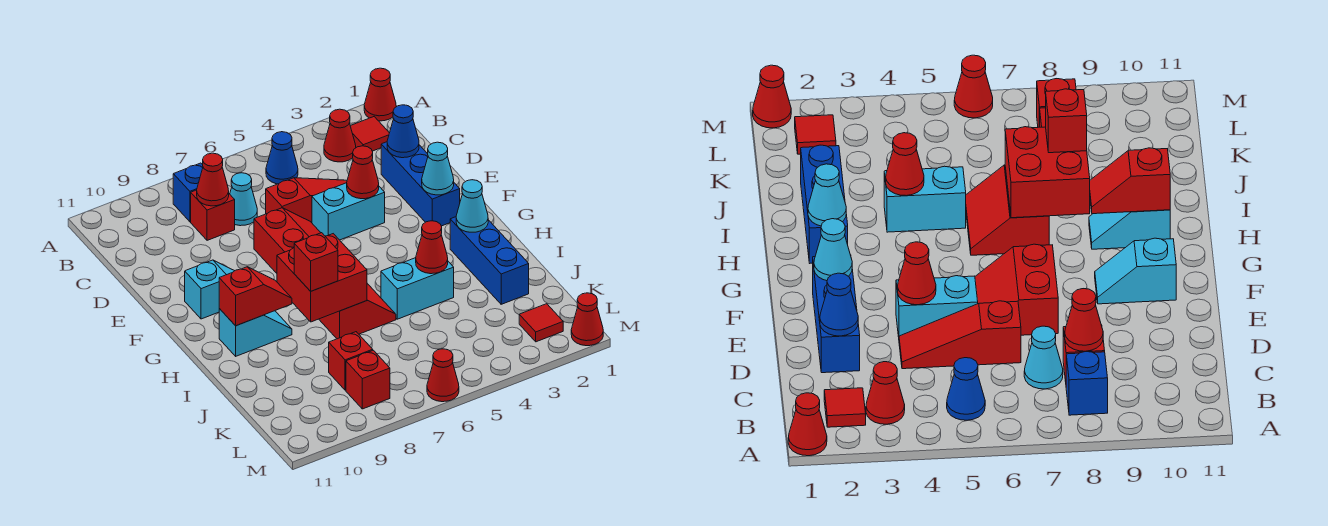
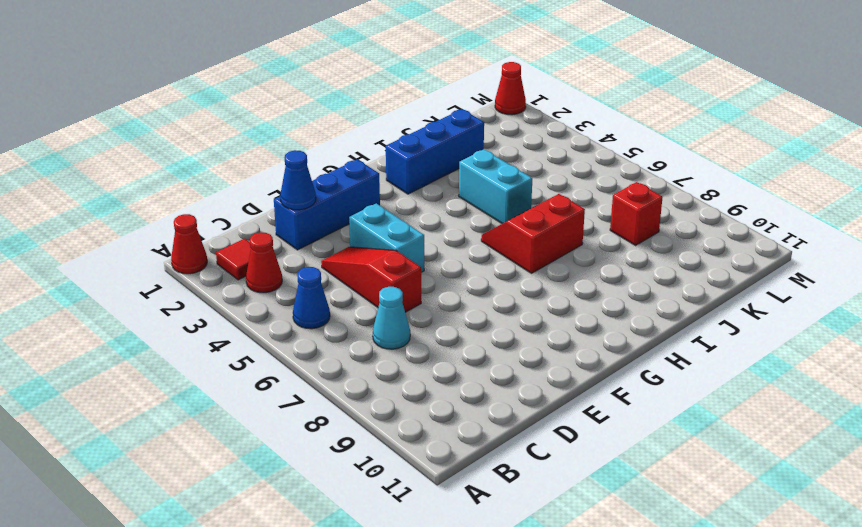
none -> blue brick B8 level 1
none -> red brick C8 level 1
none -> red slope E6:F7 level 1 top 7
none -> cyan slope F9:F10 level 1 top 10

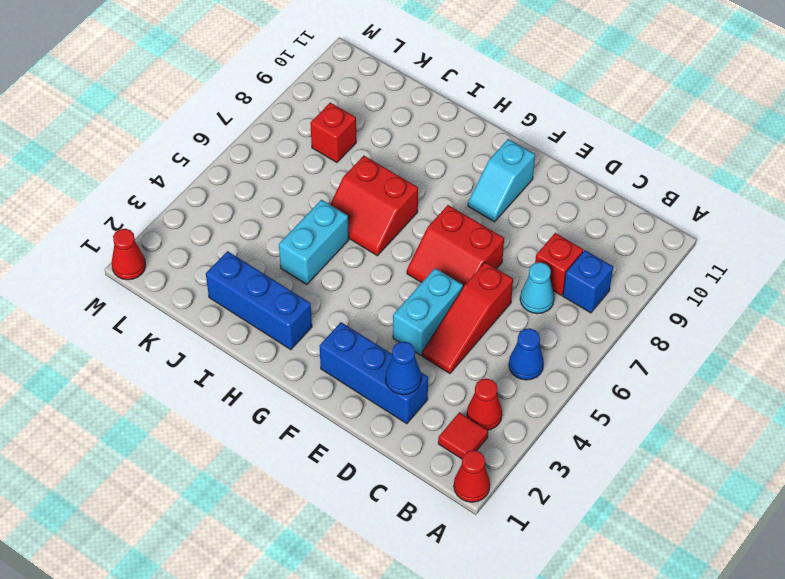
none -> cyan slope H9:H10 level 1 top 10
none -> red tile L2 level 1
none -> red brick L8 level 1
none -> red cone M6 level 1

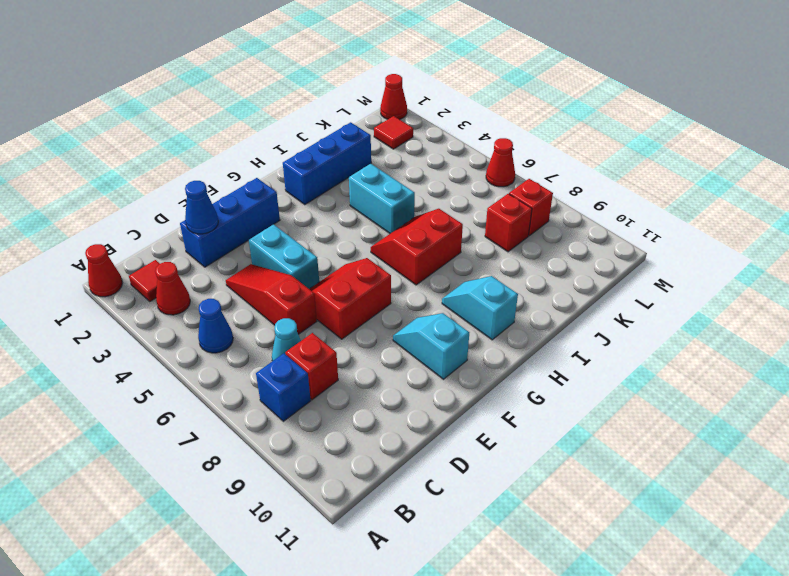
none -> red cone C8 level 2
none -> red cone E4 level 2
none -> cyan cone F2 level 2
none -> cyan cone H2 level 2

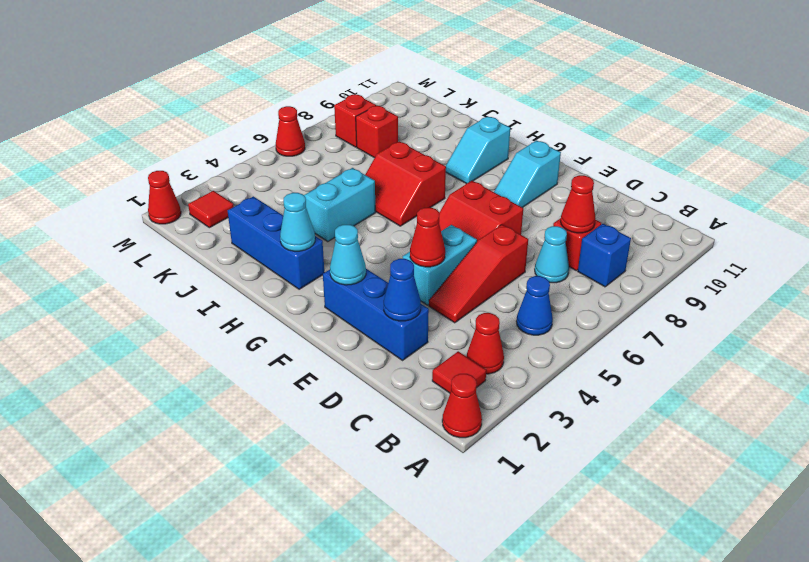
none -> red brick H7:I8 level 2
none -> red slope H9:H10 level 2 top 10
none -> red cone I4 level 2
none -> red brick I8 level 3

